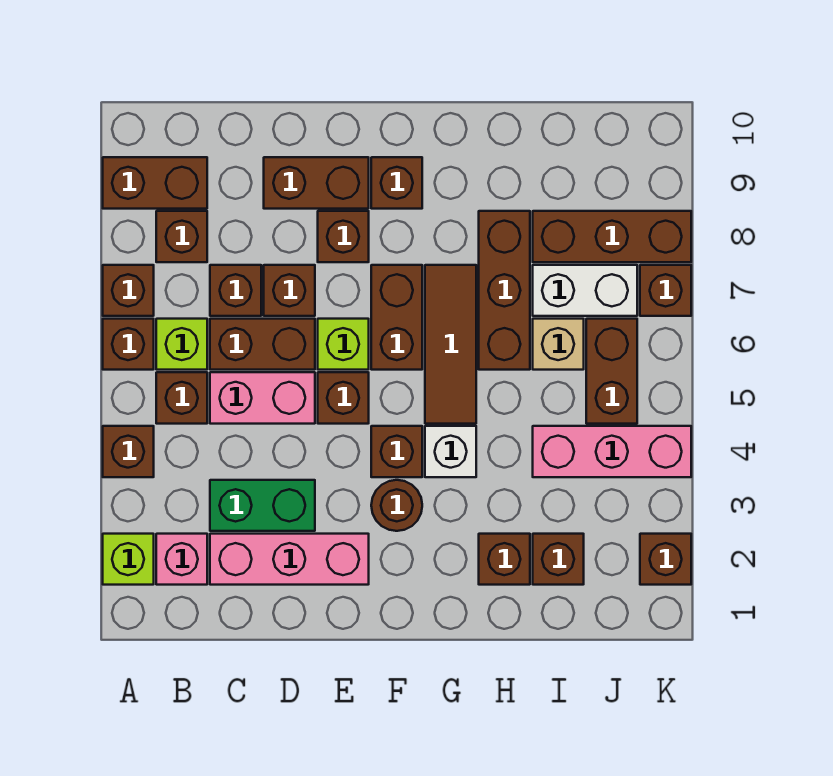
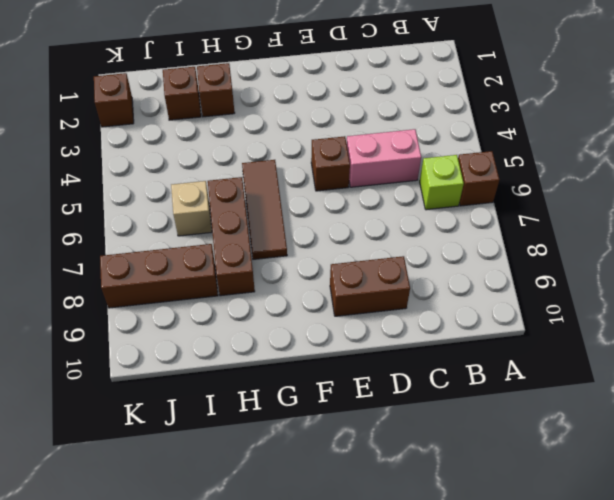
none -> lime brick A2 level 1
none -> brown brick A4 level 1
none -> brown brick A7 level 1
none -> brown brick A9:B9 level 1

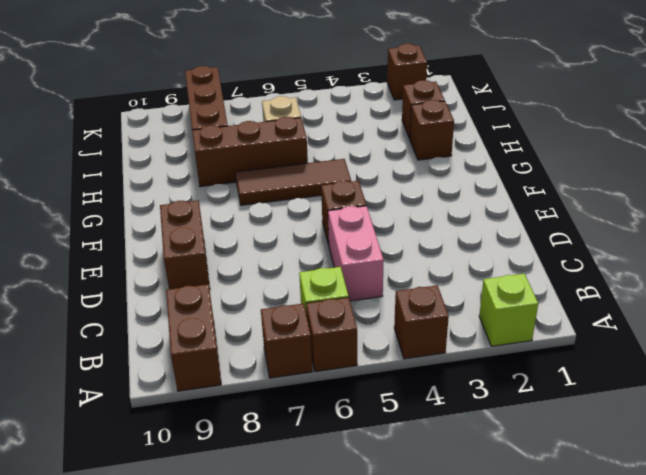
none -> pink brick B2 level 1
none -> brown brick B5 level 1
none -> brown brick B8 level 1
none -> pink brick C2:E2 level 1

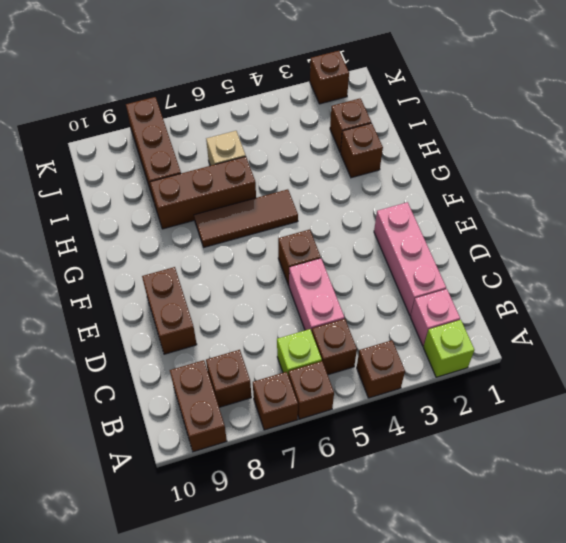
none -> green brick C3:D3 level 1
none -> brown brick C6:D6 level 1
none -> brown brick C7 level 1
none -> brown brick D7 level 1

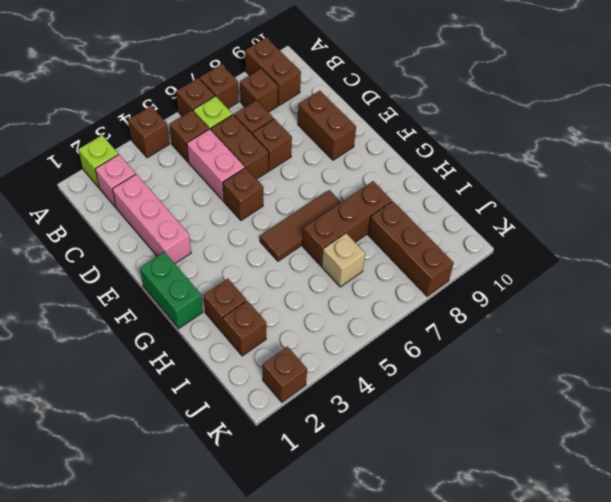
green brick F1:G1 level 1 -> green brick C3:D3 level 1
none -> lime brick E6 level 1
none -> brown brick E8 level 1
none -> brown round brick F3 level 1
none -> brown brick F4 level 1

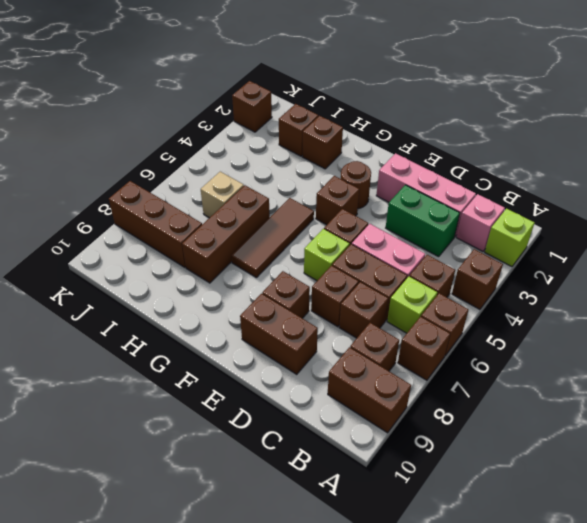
none -> brown brick F6:F7 level 1
none -> brown brick F9 level 1
none -> white brick G4 level 1
none -> pink brick I4:K4 level 1

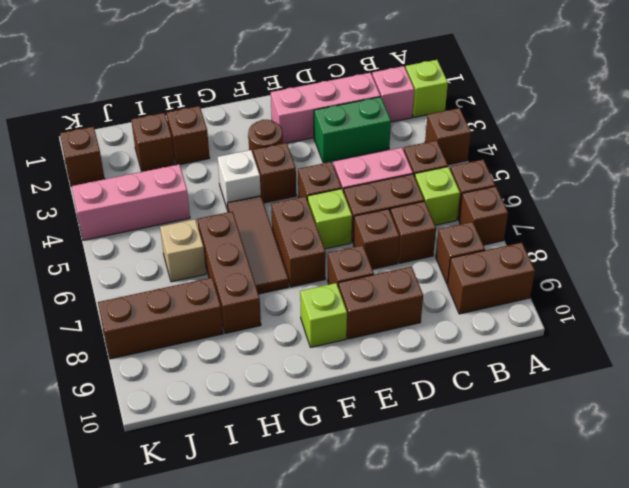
lime brick F9 level 1 -> brown brick F9 level 1
none -> white brick I7:J7 level 1
none -> brown brick J5:J6 level 1
none -> brown brick K7 level 1

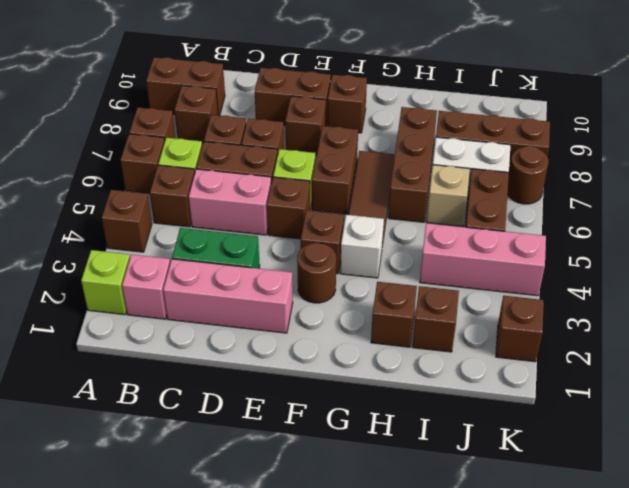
brown round brick K7 level 1 -> brown brick K7 level 1

